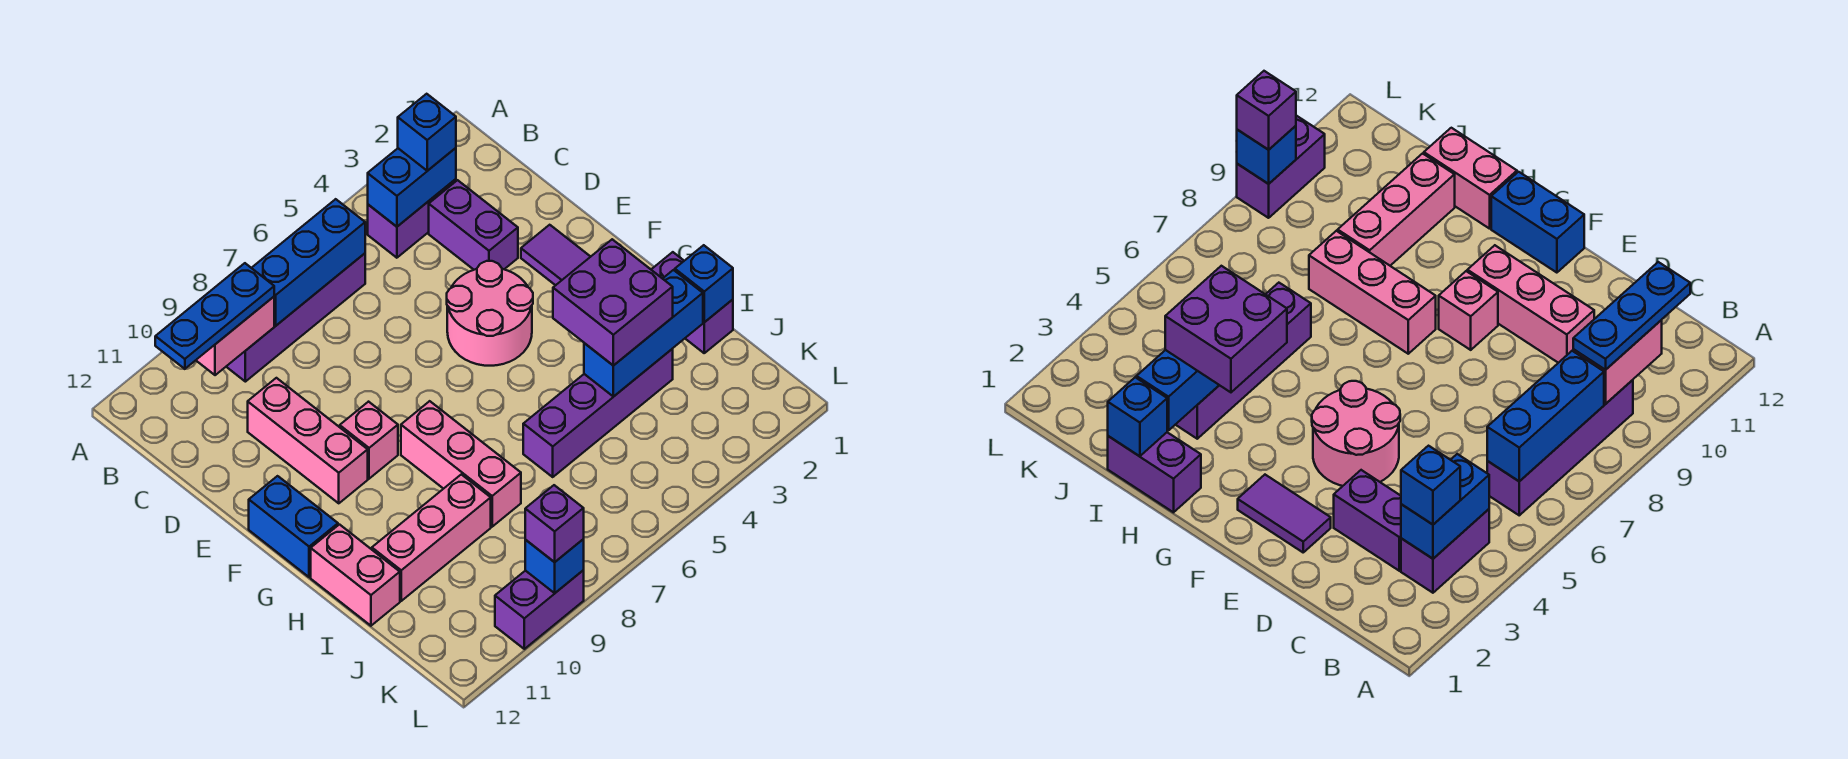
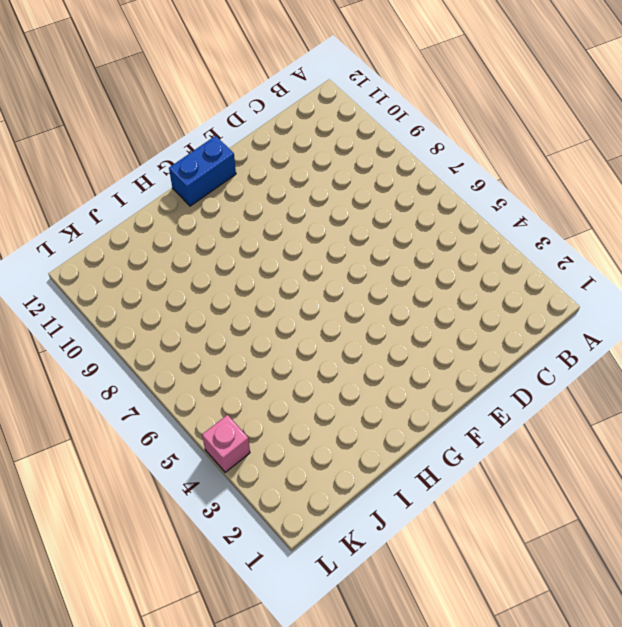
pink brick L4 level 1 -> pink brick F9 level 1
none -> purple brick B3:B4 level 1
none -> purple brick B6:B9 level 1
none -> purple brick C3:D3 level 1

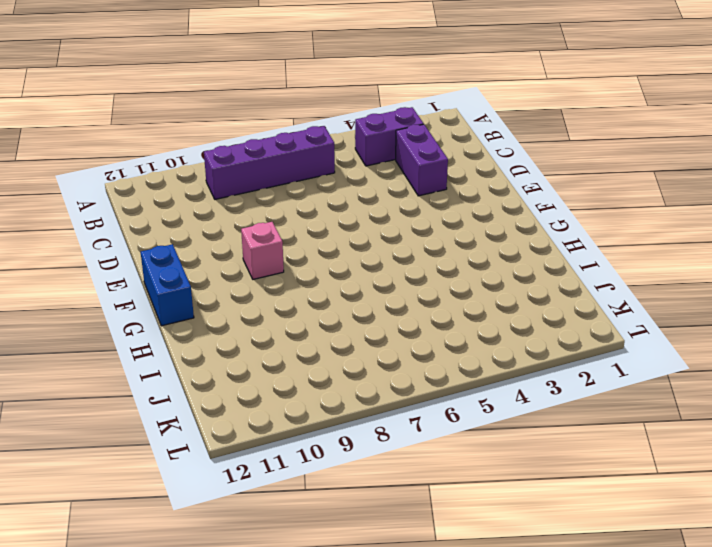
none -> pink brick D10:F10 level 1
none -> purple tile E2:F2 level 1
none -> pink round brick E4:F5 level 1

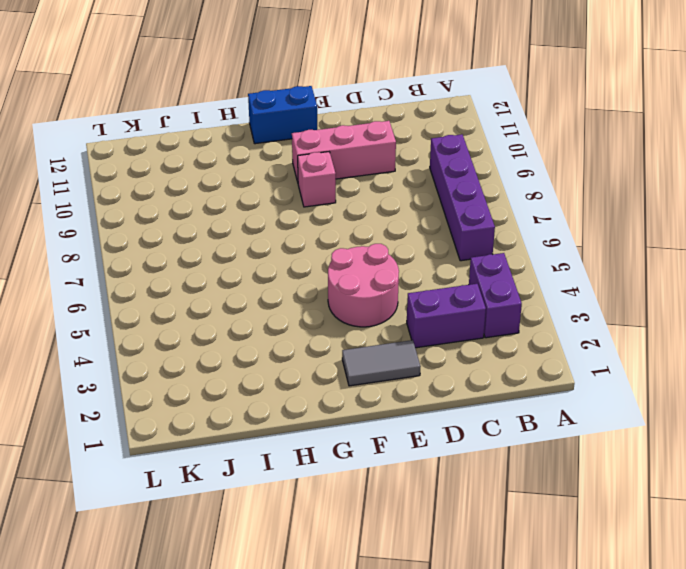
grey tile E2:F2 level 1 -> purple tile E2:F2 level 1
none -> pink brick G8:I8 level 1
none -> purple brick H1:I1 level 1
none -> pink brick H12:I12 level 1

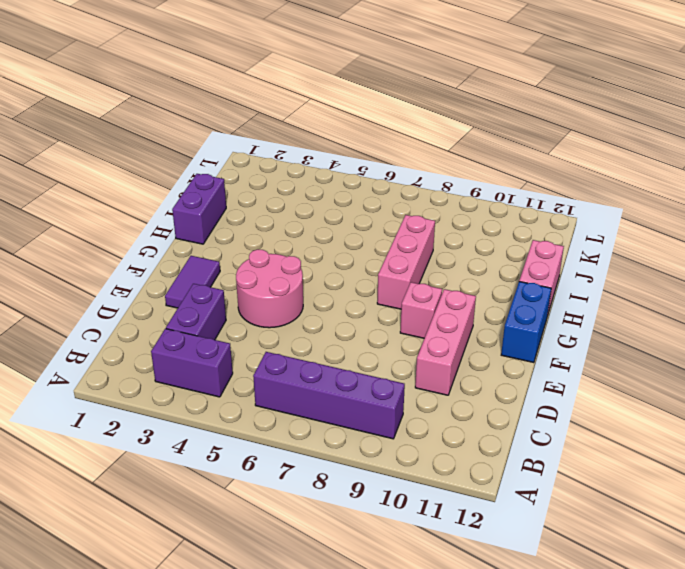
none -> purple brick I3:I6 level 1
none -> pink brick I9:I11 level 1
none -> purple brick L9:L10 level 1

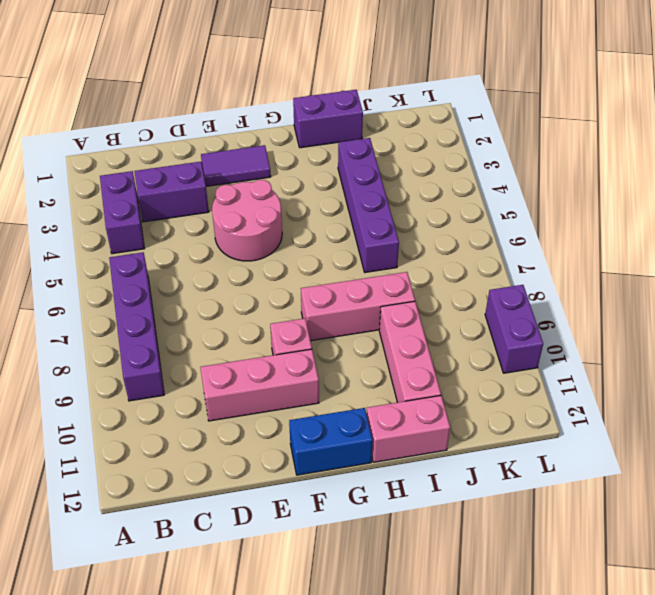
none -> blue brick B3:B4 level 2
none -> blue brick B6:B8 level 2
none -> pink brick B9:B10 level 2

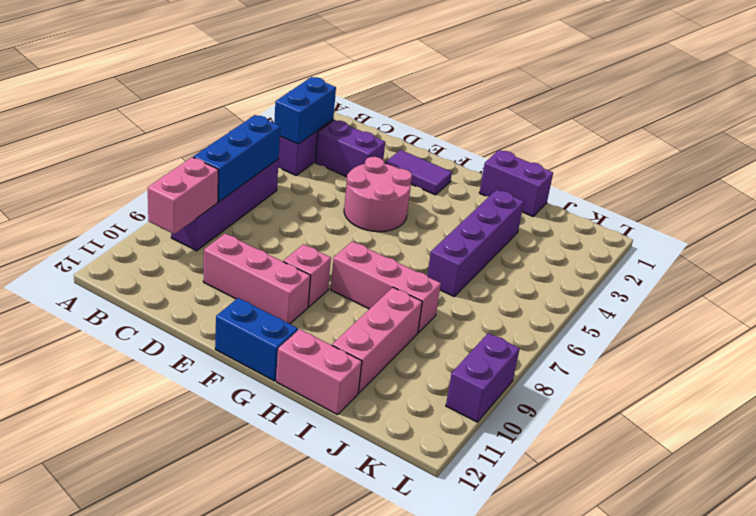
none -> blue brick I1 level 2
none -> blue brick I2:I4 level 2
none -> blue brick L9 level 2

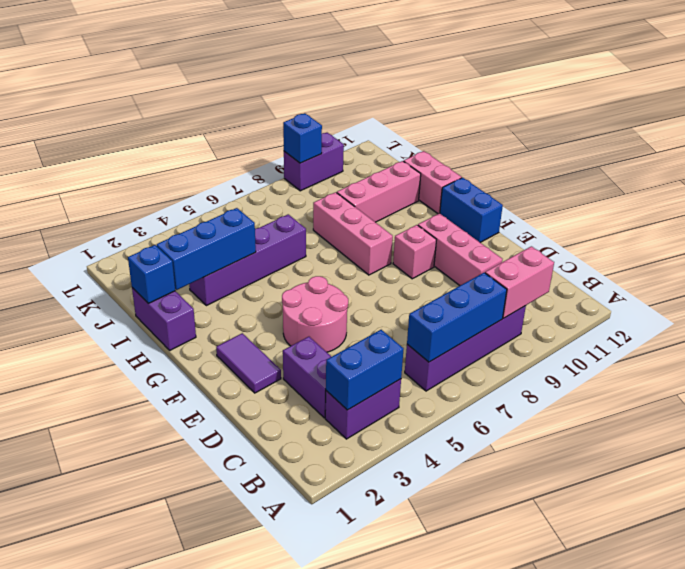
none -> blue brick B3 level 3
none -> blue plate B9:B11 level 3
none -> purple brick H3:I4 level 3

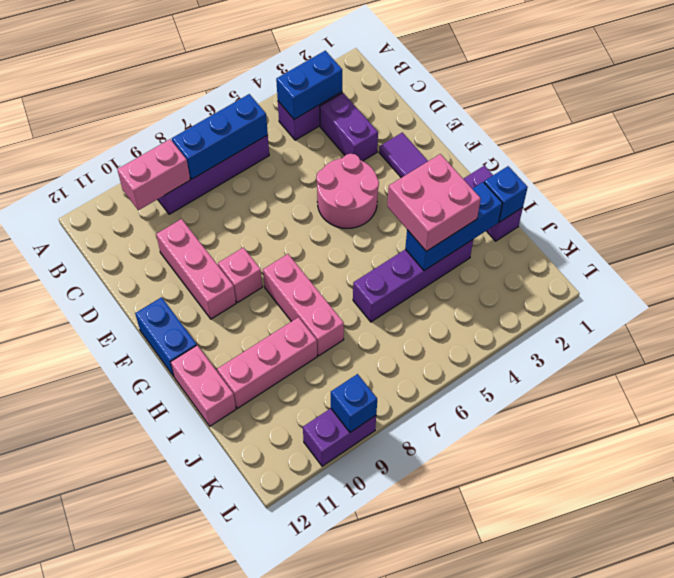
pink brick H3:I4 level 3 -> purple brick H3:I4 level 3
none -> blue brick B3 level 3
none -> blue plate B9:B11 level 3
none -> purple brick L9 level 3

